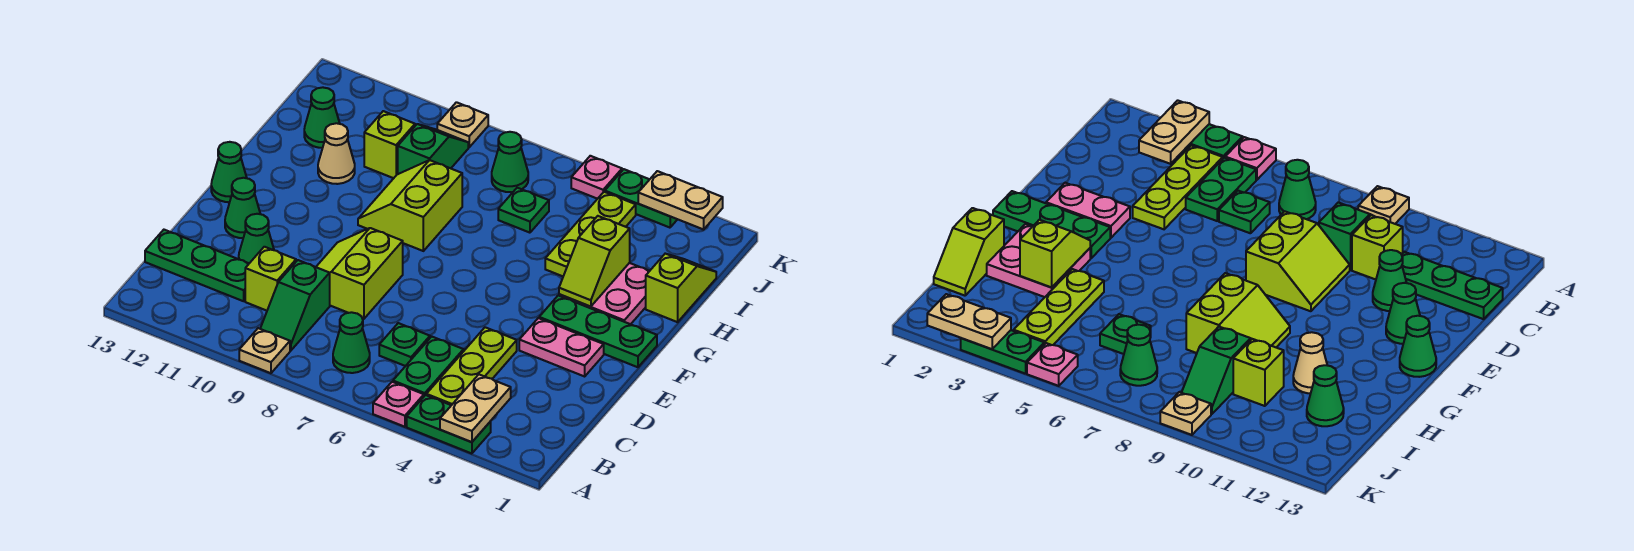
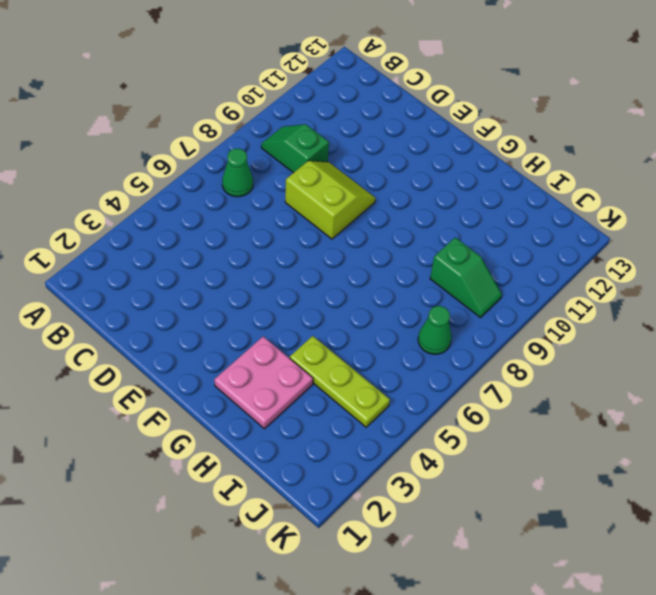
none -> green plate A3:A4 level 1
none -> pink plate A5 level 1
none -> tan plate A9 level 1
none -> lime plate B4:D4 level 1

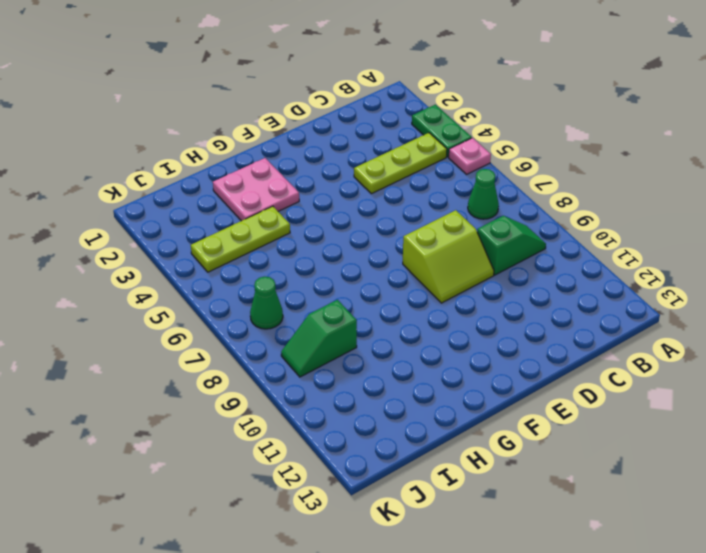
none -> tan plate A9 level 1
none -> green plate B5:C5 level 1
none -> green plate C6 level 1
none -> lime brick C10 level 1

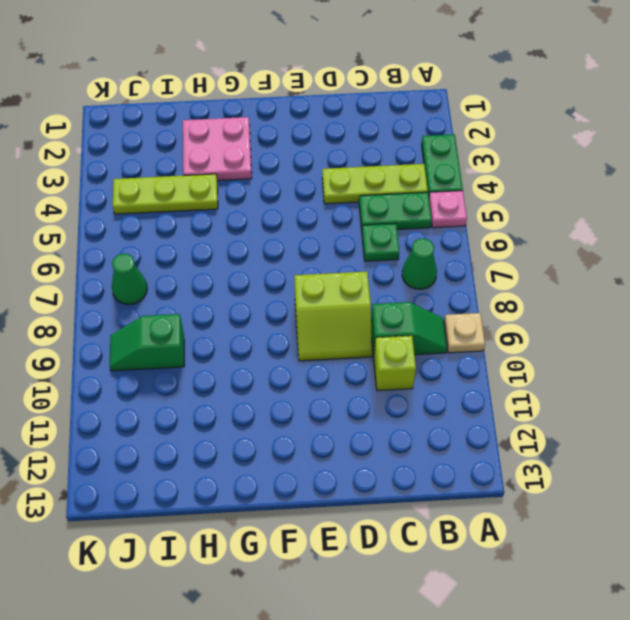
none -> green plate C11:C13 level 1
none -> green cone D11 level 1
none -> pink plate E2:E3 level 1
none -> green cone E12 level 1

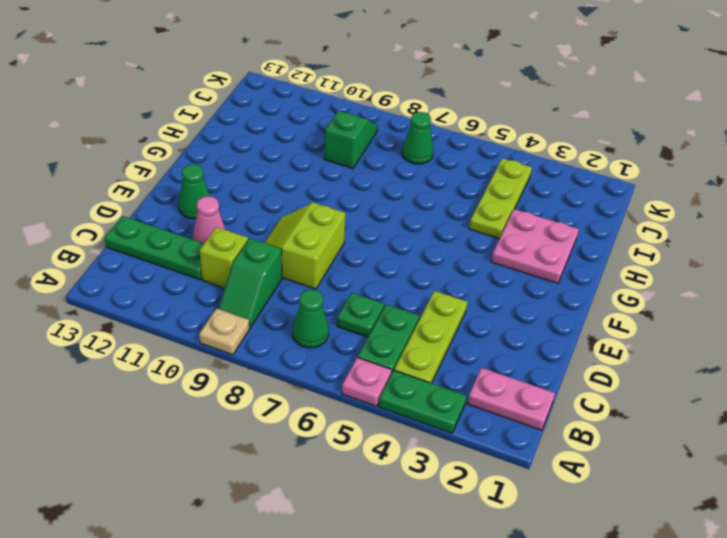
pink plate B1:B2 level 1 -> pink plate E2:E3 level 1
pink cone D11 level 1 -> green cone D11 level 1
none -> green plate F1:F3 level 1
none -> green cone F13 level 1
none -> lime slope G8:H9 level 1 top 8
none -> lime slope H1:I1 level 1 top H

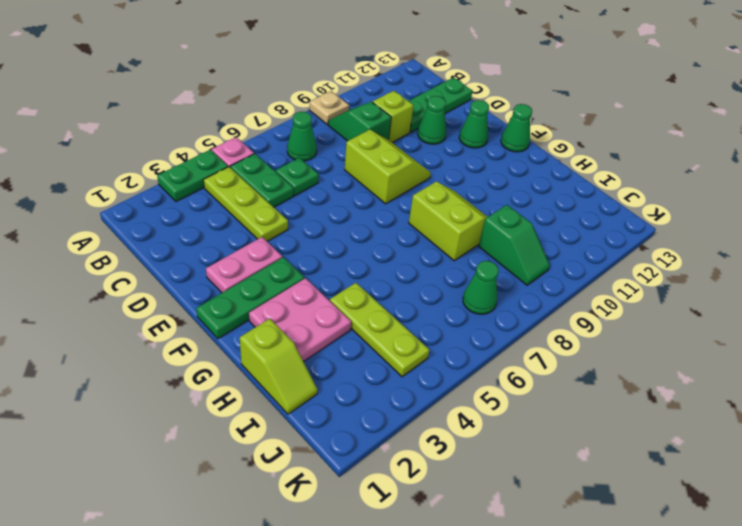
none -> tan cone H11 level 1
none -> green plate I6 level 1
none -> lime brick I10 level 1
none -> green cone I12 level 1

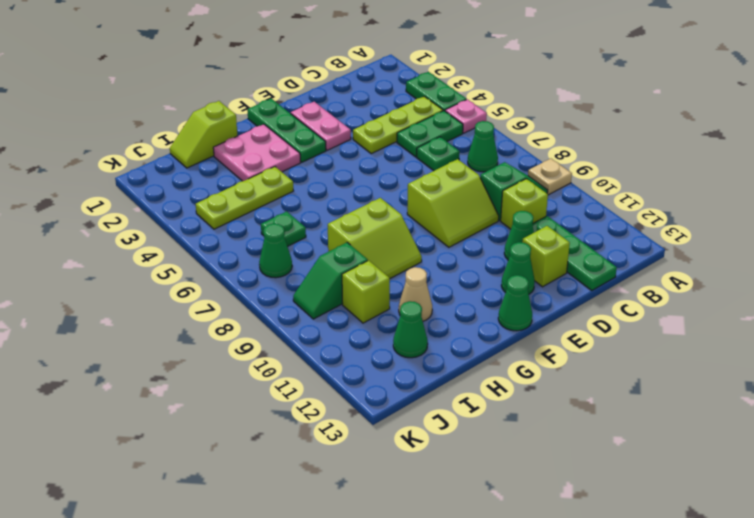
lime brick D12 level 1 -> none
none -> green plate K3:K4 level 1
none -> pink plate K5 level 1
none -> tan plate K9 level 1
none -> tan plate A3:B3 level 2

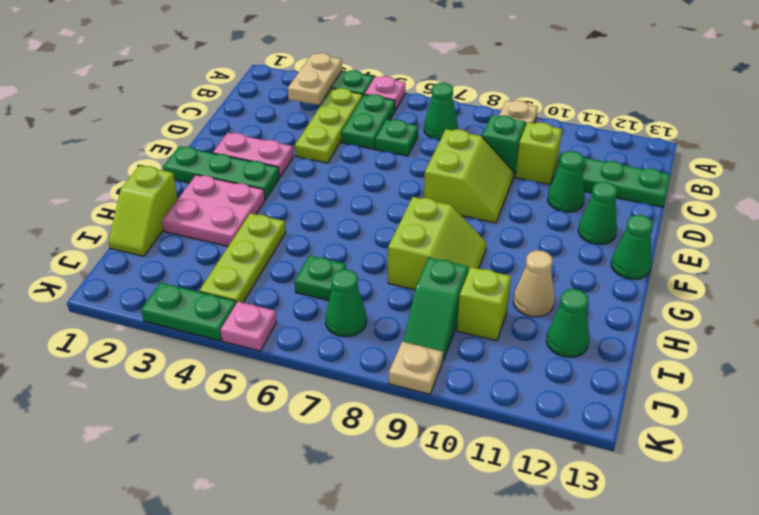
none -> lime slope G3:H3 level 2 top H
none -> tan plate K2:K3 level 2

